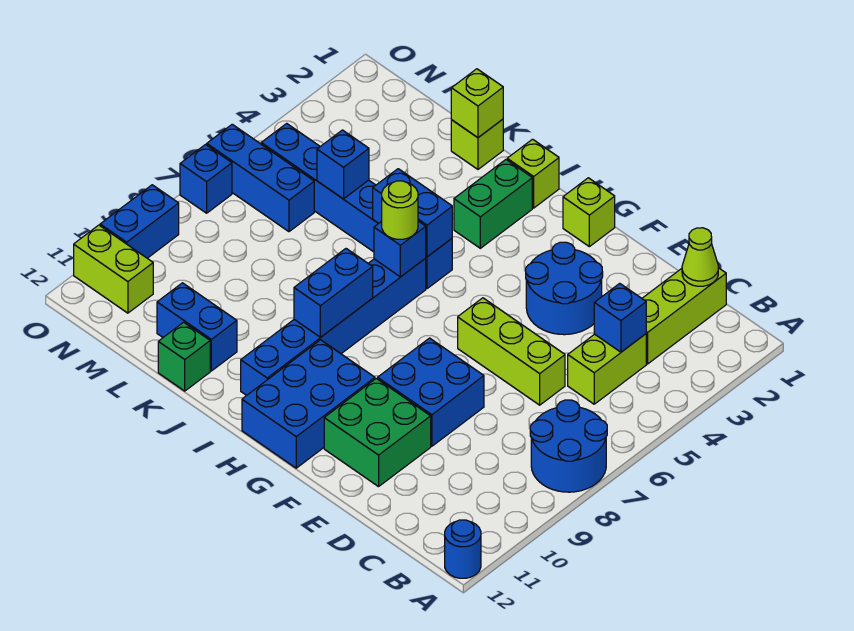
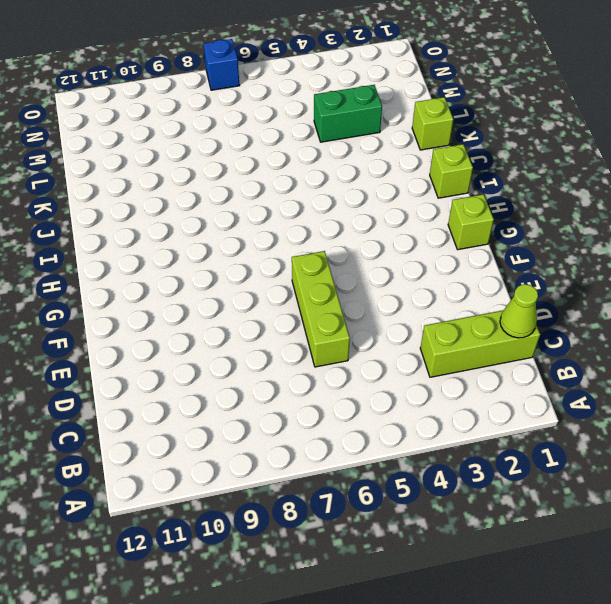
green brick L3:L4 level 1 -> green brick I2:I3 level 1
none -> blue round brick A7:B8 level 1
none -> blue round brick A12 level 1
none -> lime brick C4:C5 level 1

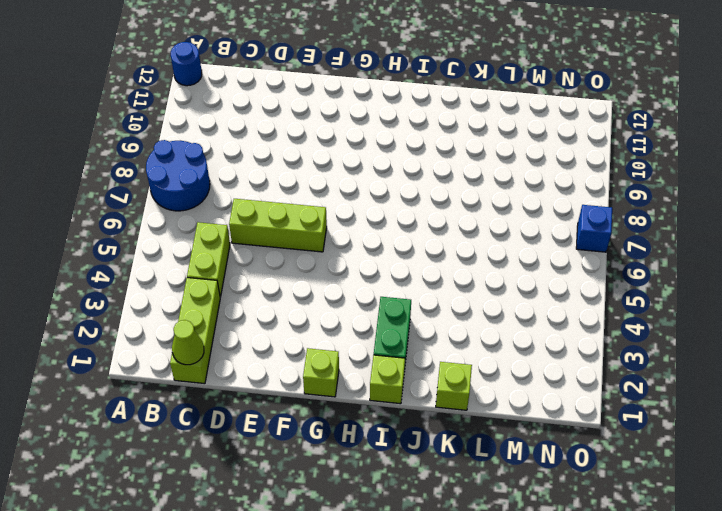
none -> blue round brick E3:F4 level 1
none -> blue brick E8:F9 level 1
none -> green brick E10:F11 level 1

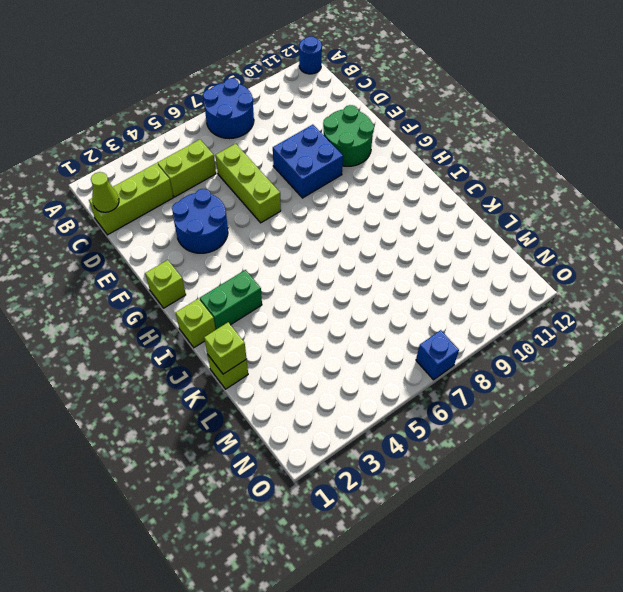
green round brick E10:F11 level 1 -> green brick E10:F11 level 1
none -> blue brick G10:H12 level 1
none -> blue brick I5:N5 level 1
none -> blue brick I6:I11 level 1

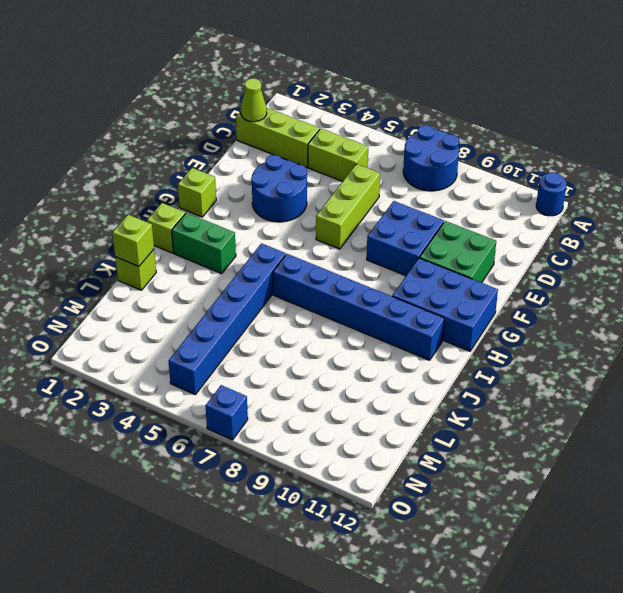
none -> blue brick K11:L11 level 1
none -> green brick K12 level 1
none -> blue brick M6:O6 level 1

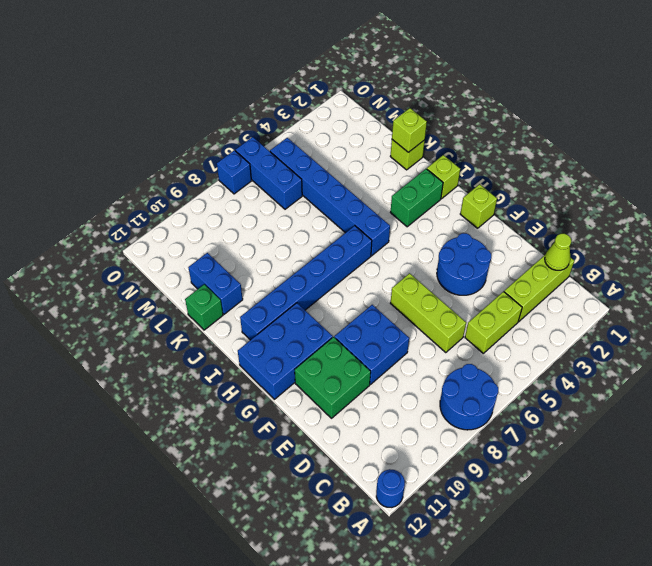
none -> lime brick N11:O11 level 1
none -> blue brick O9:O10 level 1
none -> blue brick C4 level 2

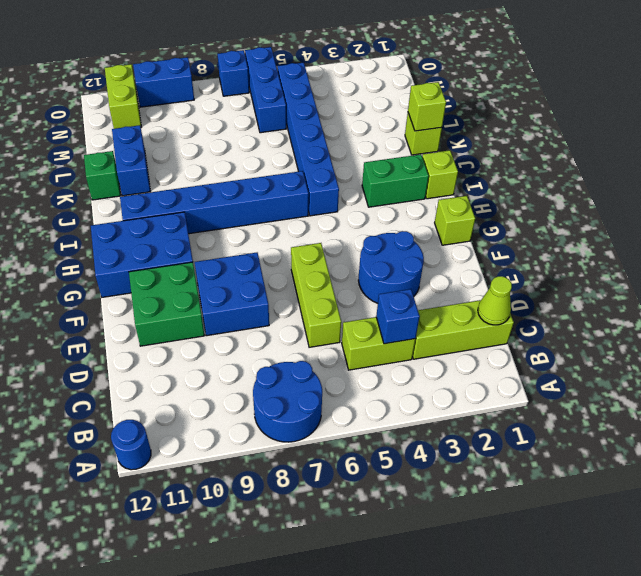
none -> blue brick I5:J5 level 2
none -> blue brick I6 level 2
none -> blue brick I8:I9 level 2

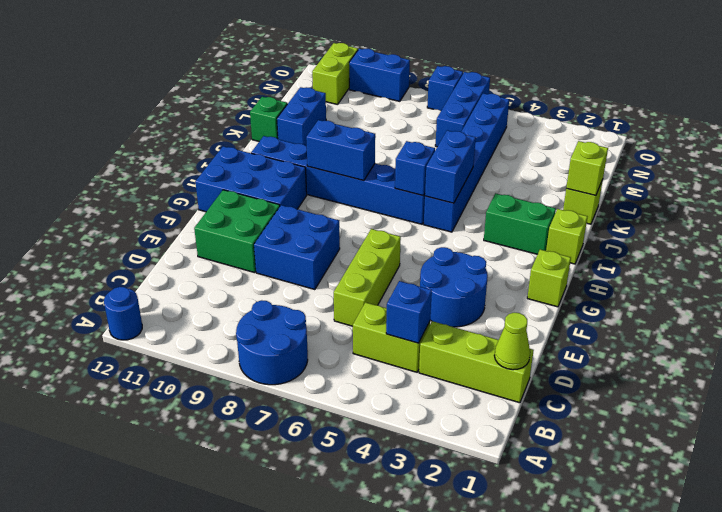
none -> blue brick L5 level 2
none -> lime round brick I6 level 3

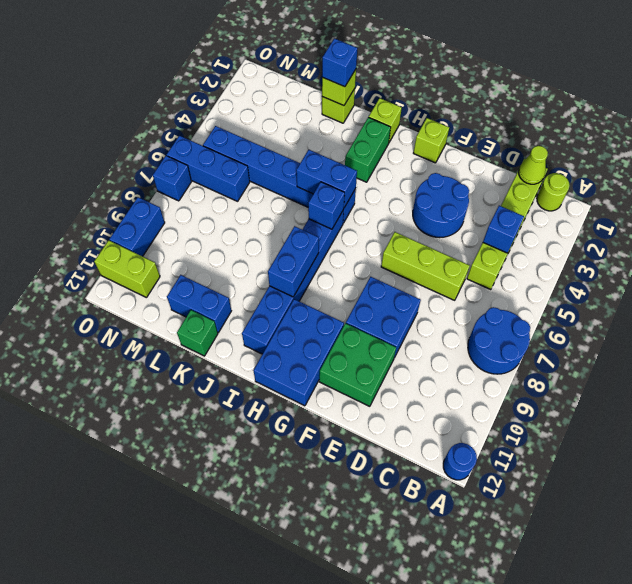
lime round brick B1 level 1 -> lime round brick I6 level 3
blue brick K1 level 3 -> blue brick L5 level 2

